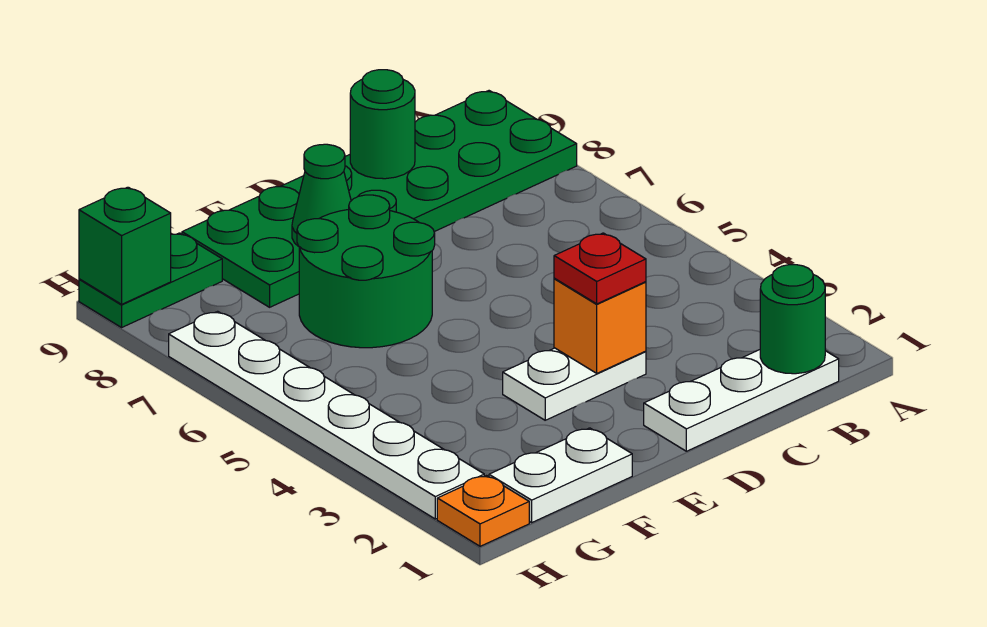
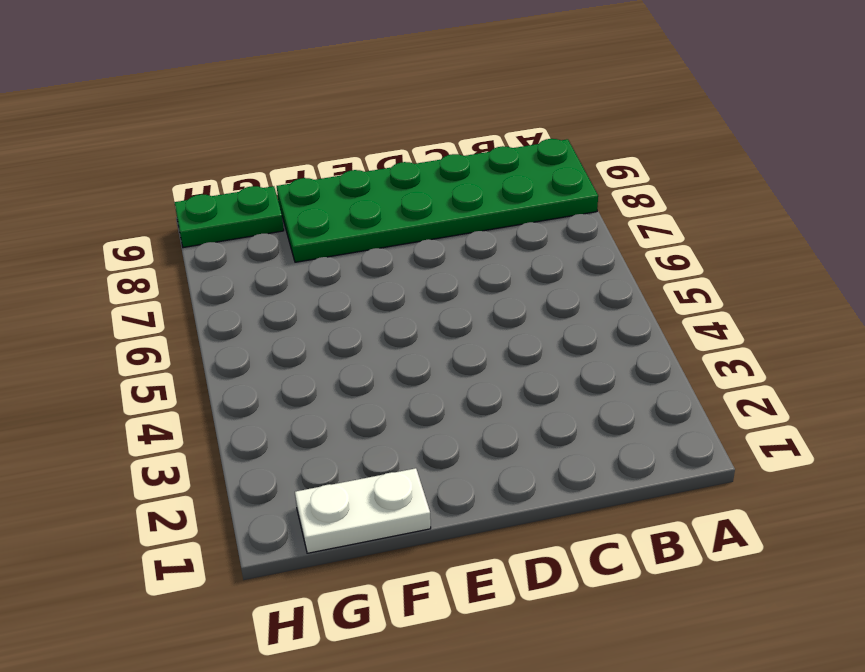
none -> white plate B1:D1 level 1
none -> white plate D3:E3 level 1
none -> green round brick E6:F7 level 1

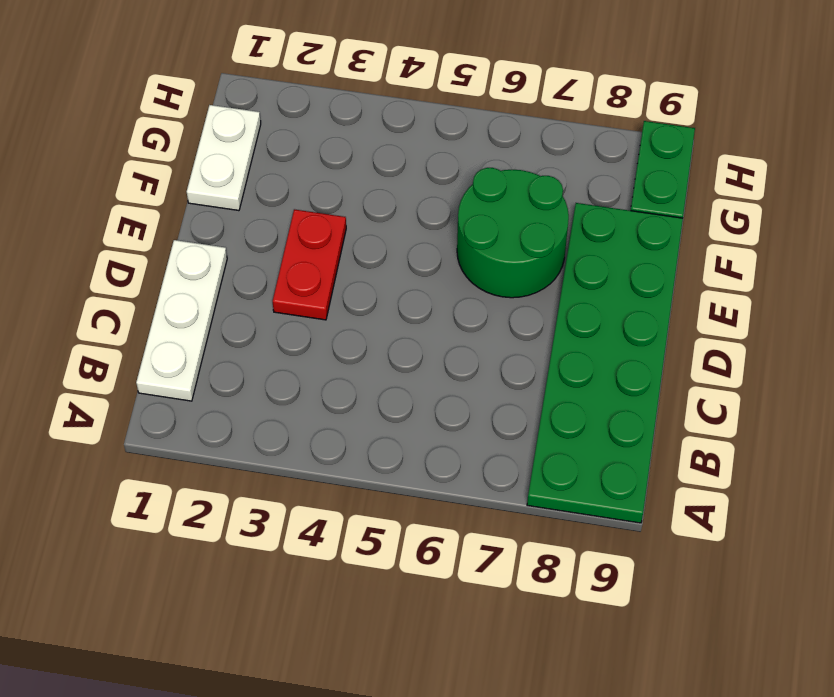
red plate D3:E3 level 1 -> white plate D3:E3 level 1
none -> orange plate H1 level 1
none -> white plate H2:H7 level 1
none -> green round brick B1 level 2

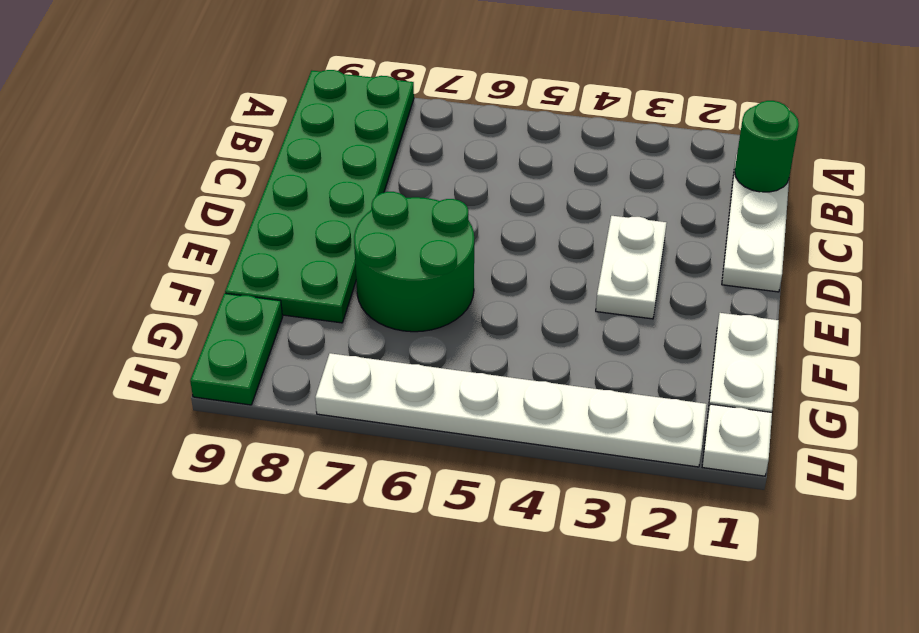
white plate H1 level 1 -> orange plate H1 level 1
none -> green round brick C9 level 2
none -> orange brick D3 level 2
none -> green cone E8 level 2

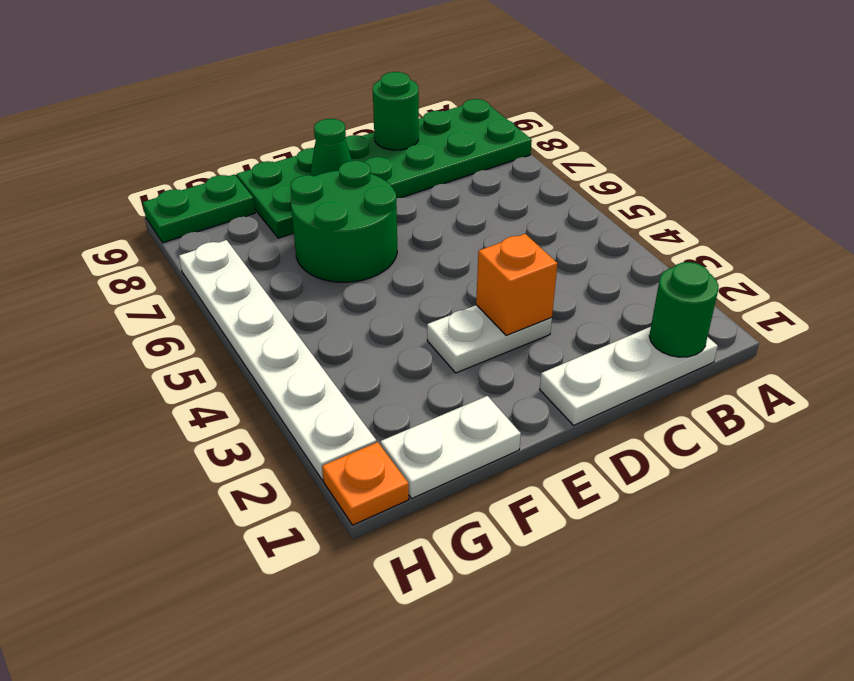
none -> green brick H9 level 2
none -> red plate D3 level 3

